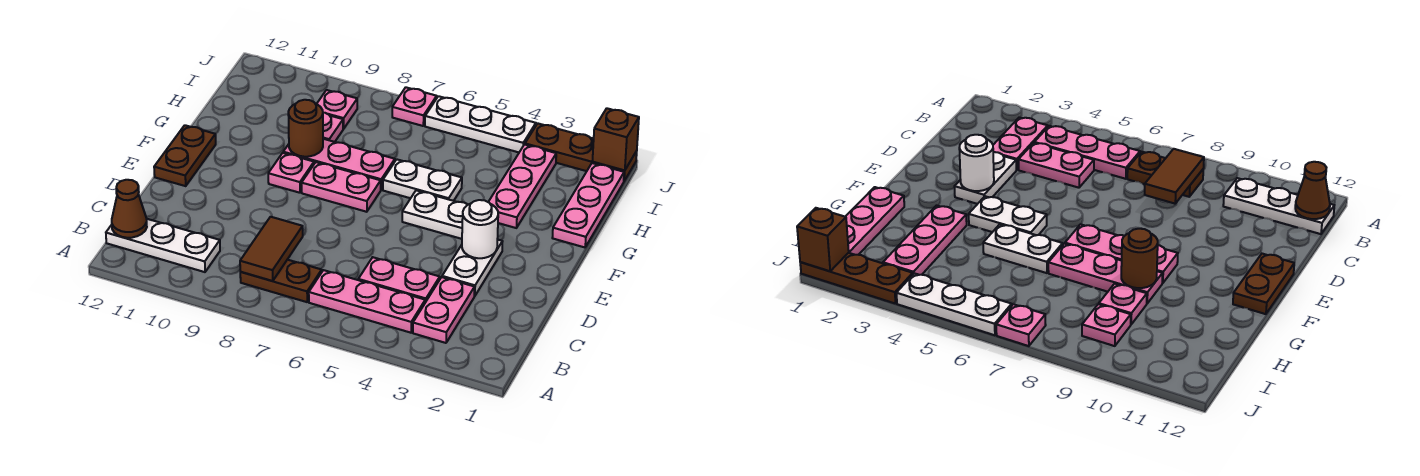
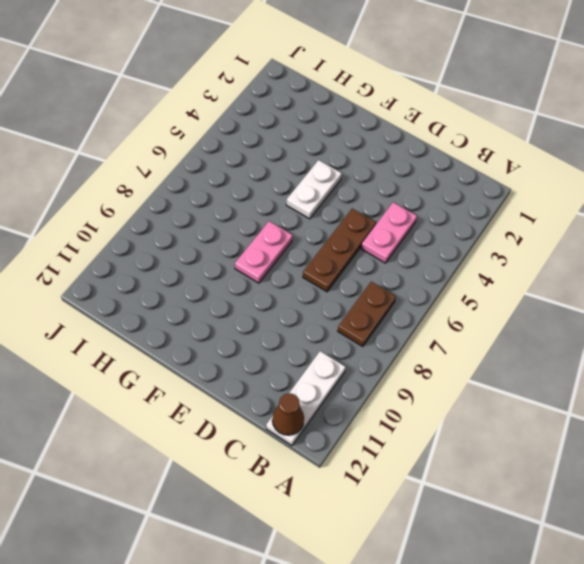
brown plate D5:D7 level 1 -> brown plate J1:J3 level 1
none -> pink plate B3:C3 level 1
none -> pink plate B4:B6 level 1
none -> white plate D3:E3 level 1

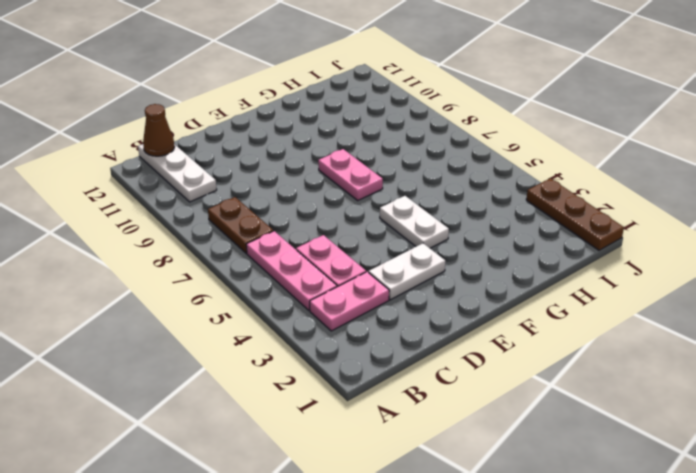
none -> brown plate E12:F12 level 1
none -> pink plate F9 level 1
none -> pink plate G1:I1 level 1

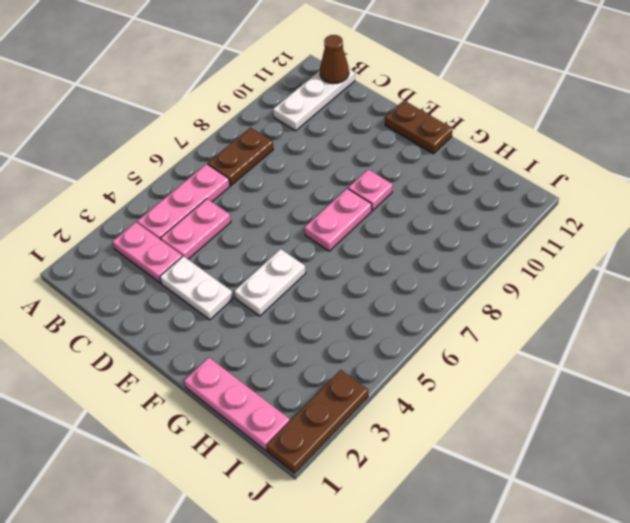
none -> pink plate G3:I3 level 1
none -> white plate G5:G6 level 1
none -> pink plate G7:G9 level 1

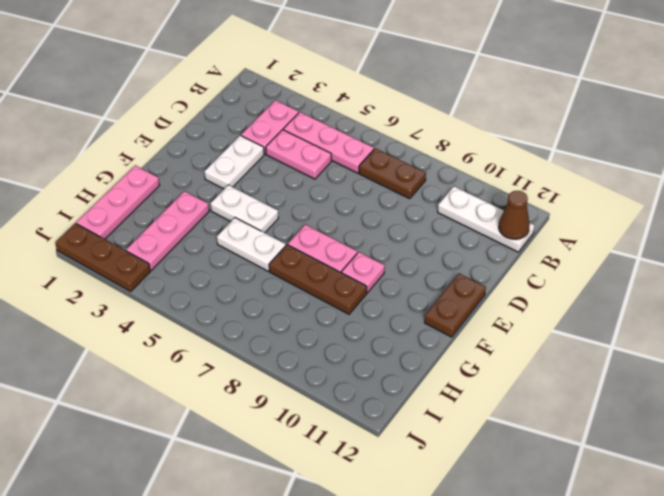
brown plate G7:G9 level 1 -> pink plate G7:G9 level 1
none -> pink plate H9 level 1
none -> pink plate I9 level 1
none -> white plate J4:J6 level 1

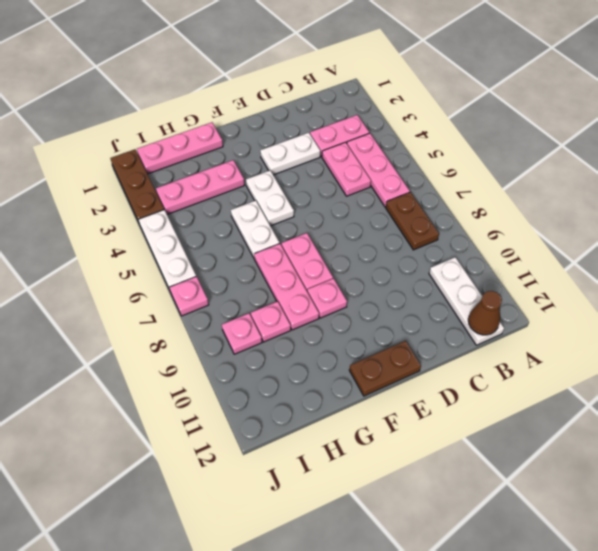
none -> brown tile B8:C8 level 2
none -> white round brick E3 level 2
none -> brown round brick G9 level 2

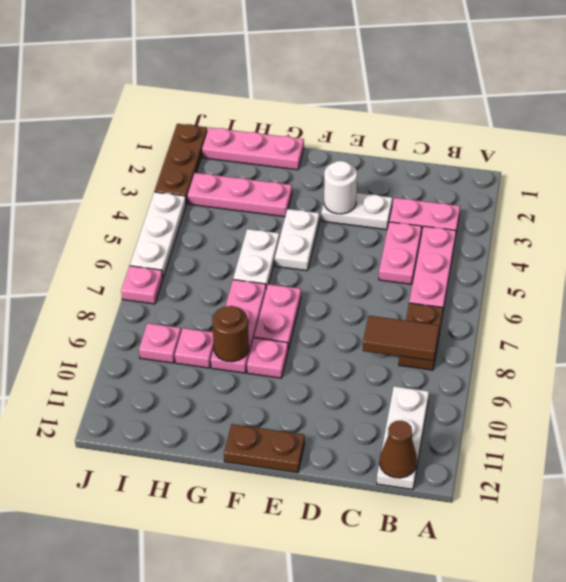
none -> brown brick J1 level 2

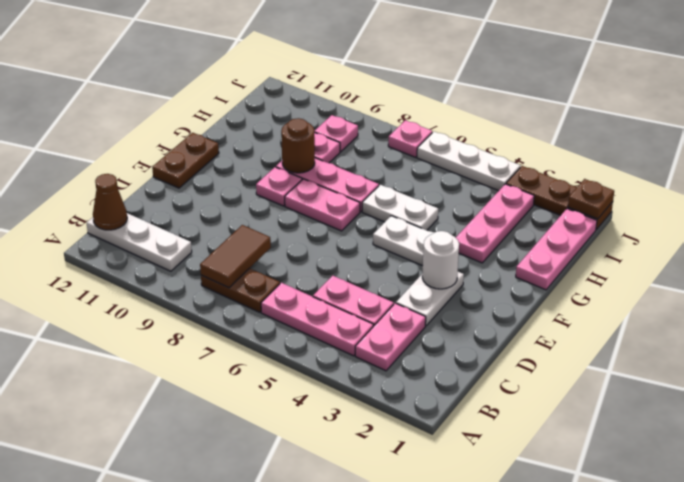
brown plate J1 level 2 -> brown brick J1 level 2

